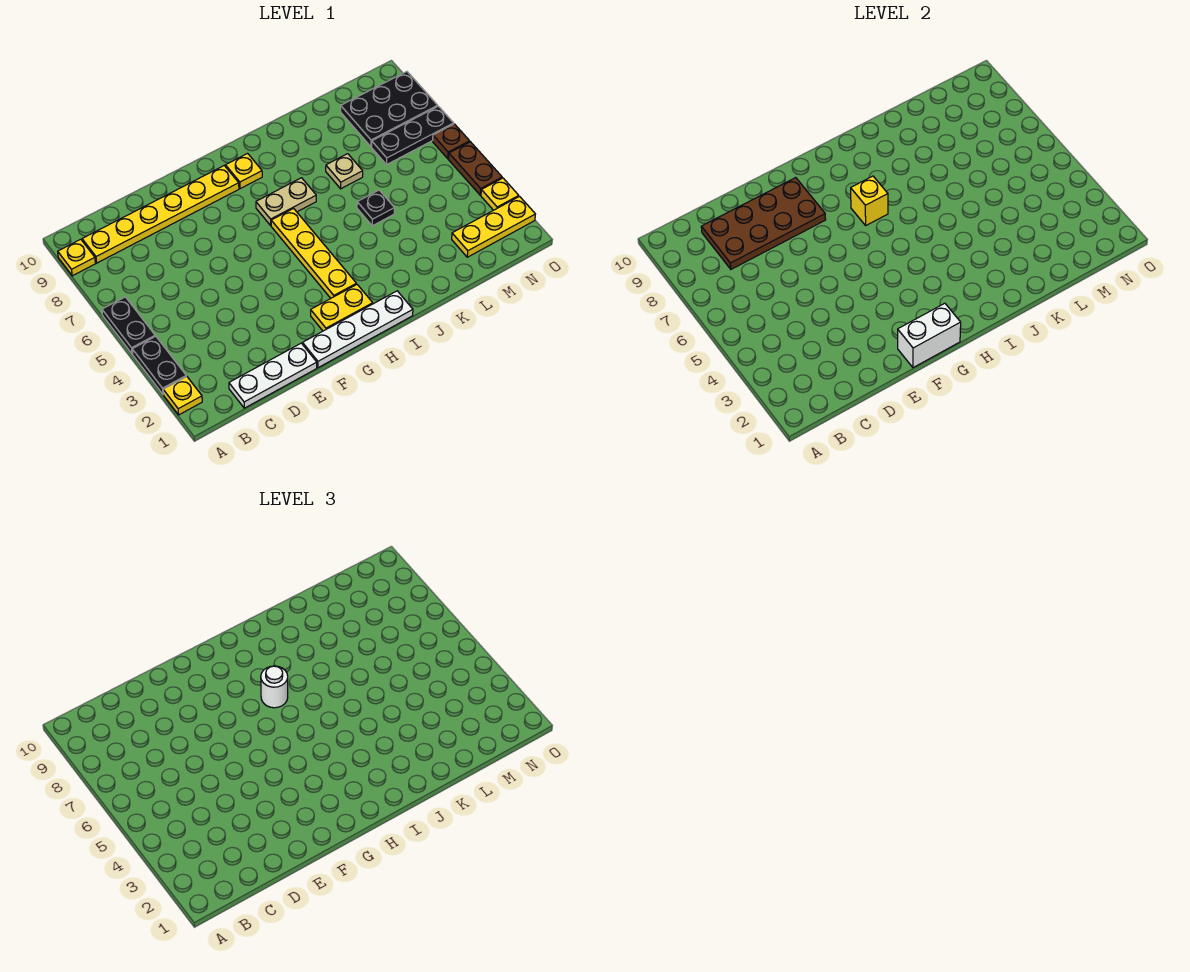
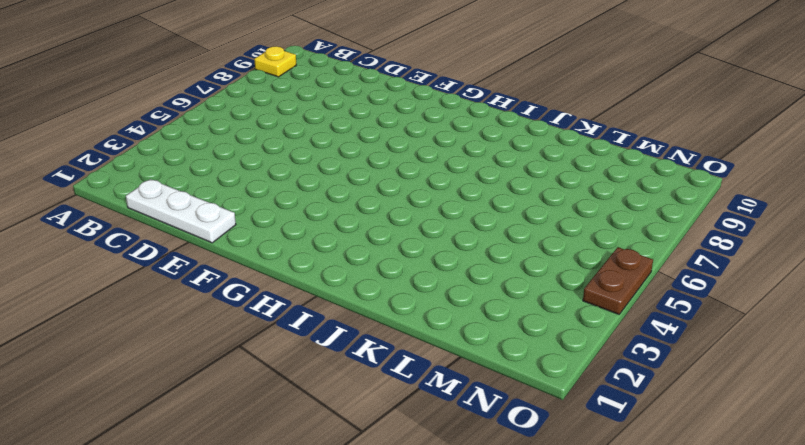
none -> yellow plate A2 level 1
none -> black plate A3:A4 level 1
none -> black plate A5:A6 level 1

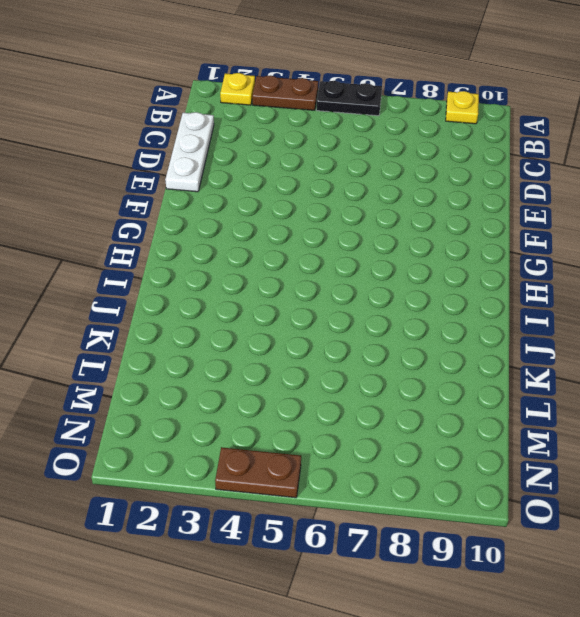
brown plate A3:A4 level 1 -> black plate A3:A4 level 1
none -> yellow plate B9:G9 level 1
none -> white plate F1:I1 level 1
none -> yellow plate G2:H2 level 1

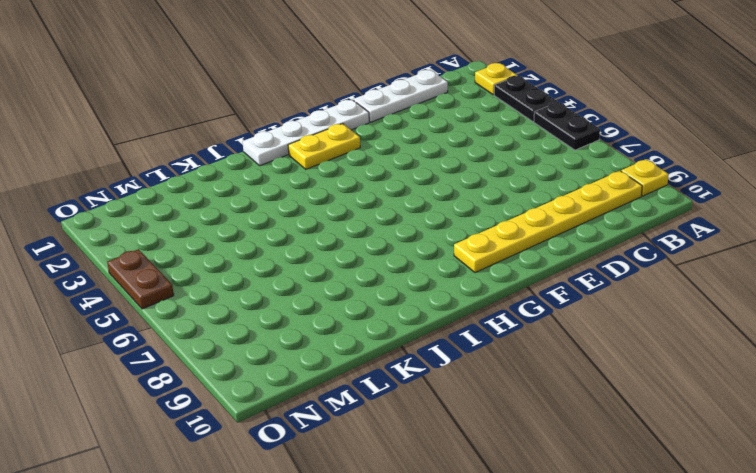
none -> yellow plate H3:H6 level 1
none -> tan plate H7:I7 level 1
none -> yellow plate H9 level 1

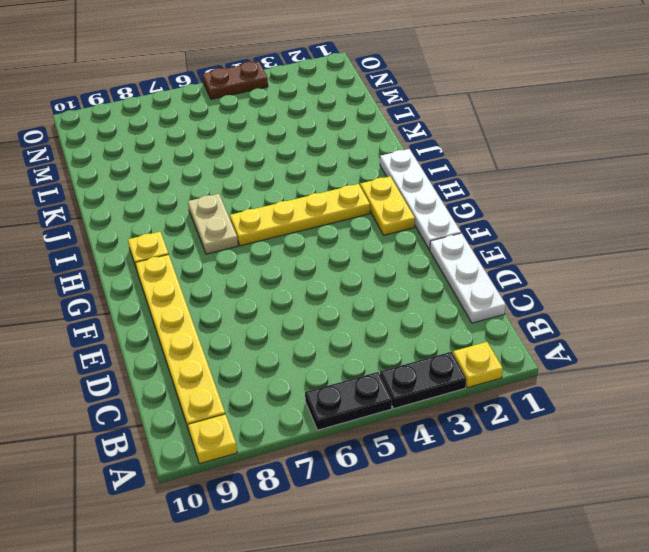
none -> black plate K5 level 1
none -> tan plate K7 level 1
none -> yellow plate M2:O2 level 1

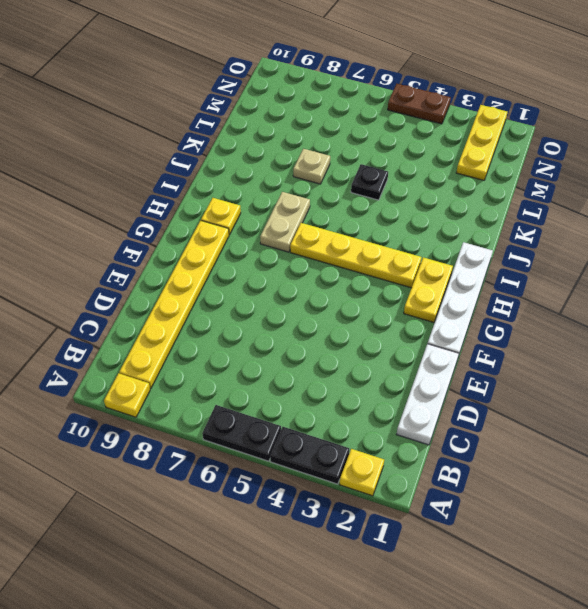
none -> black plate M7:O7 level 1
none -> black plate M8:O9 level 1
none -> yellow plate O3 level 1

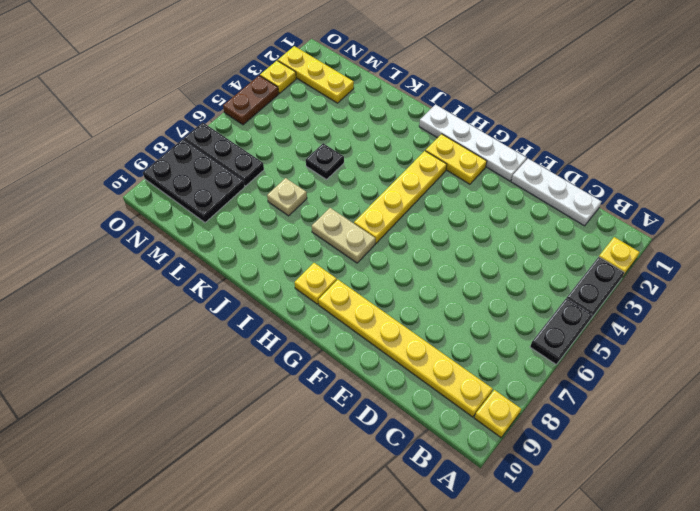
none -> brown plate O6 level 1
none -> brown plate C8:F9 level 2
none -> white brick F1:G1 level 2

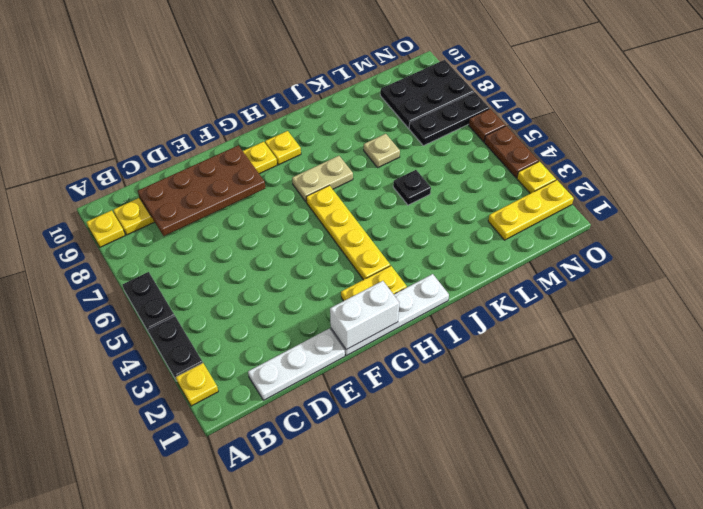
none -> yellow brick H7 level 2
none -> white round brick H7 level 3

